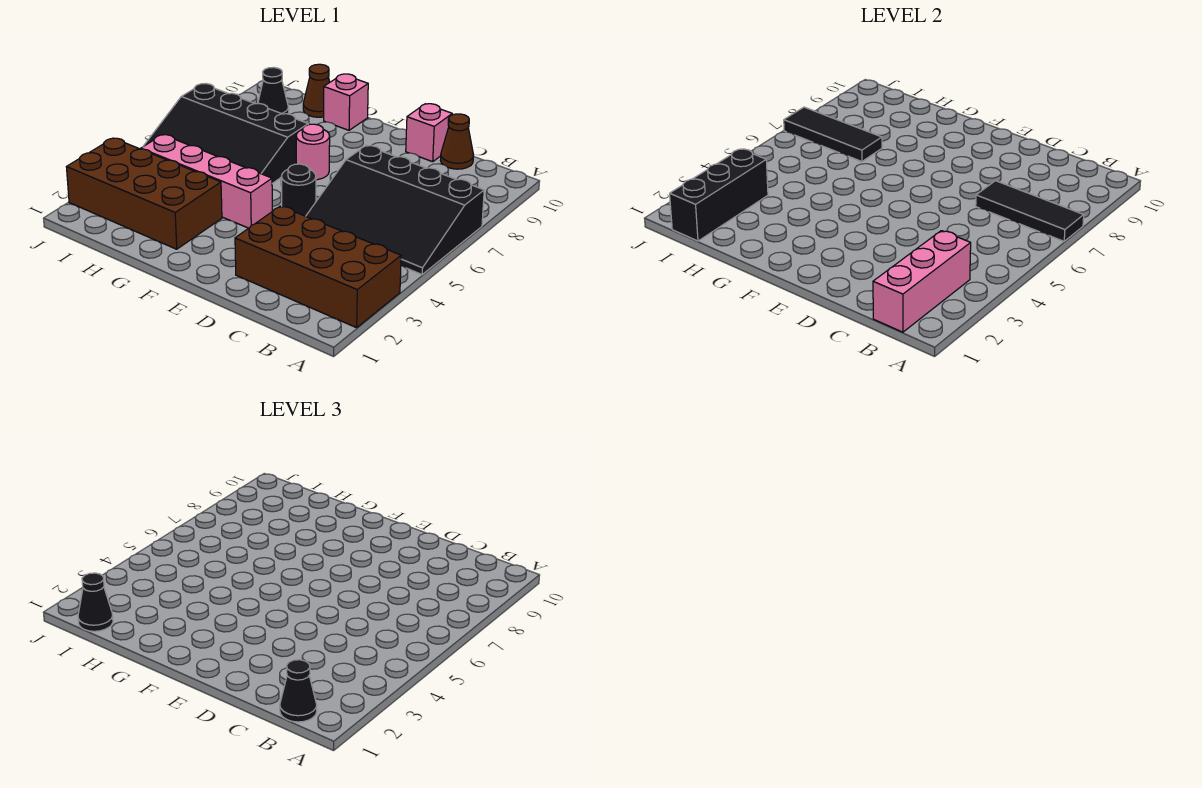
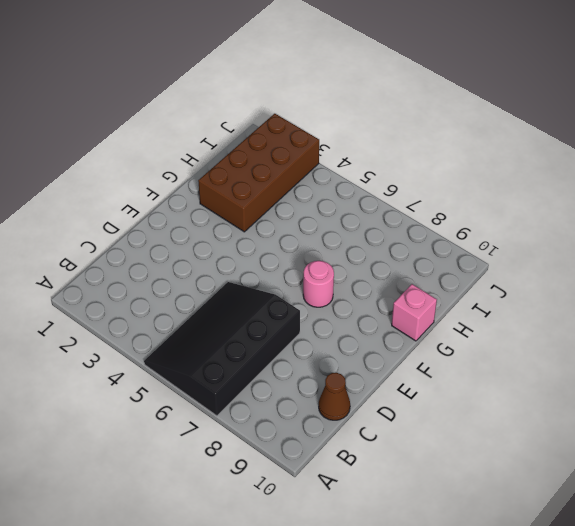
none -> brown brick A2:D3 level 1
none -> pink brick D10 level 1
none -> black round brick E5 level 1

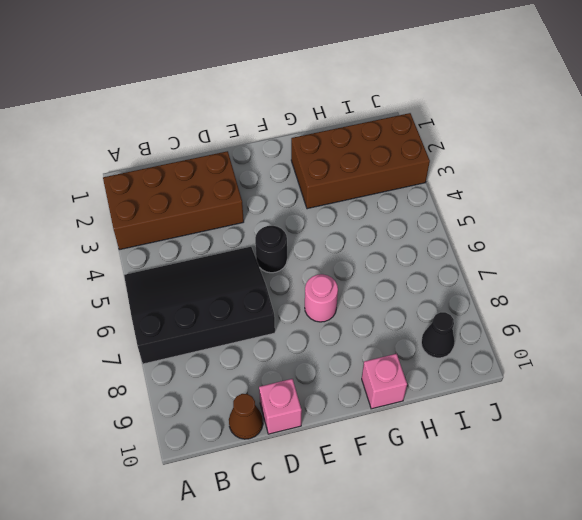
none -> pink brick F4:I4 level 1
none -> black slope G5:J7 level 1 top 7
none -> brown cone H10 level 1

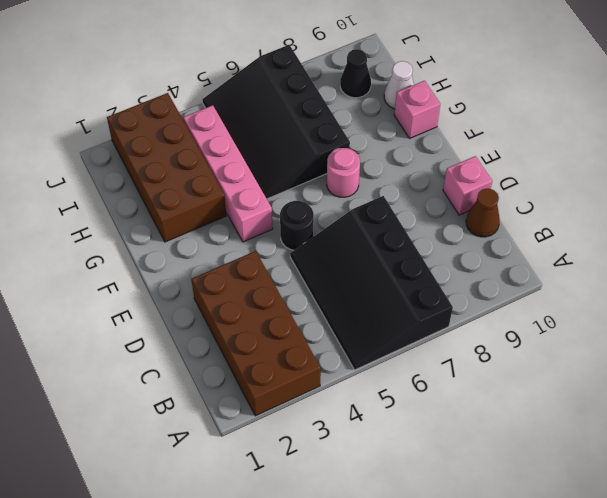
white cone H10 level 1 -> brown cone H10 level 1
none -> black tile A7:C7 level 2
none -> pink brick B1:B3 level 2
none -> black tile H7:J7 level 2

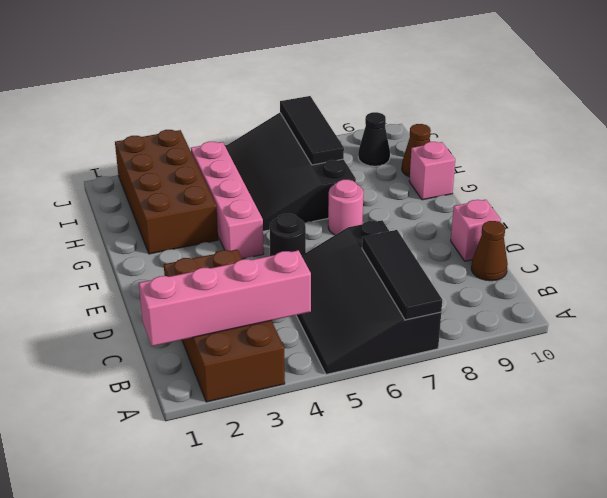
pink brick B1:B4 level 2 -> pink brick B1:B3 level 2
none -> black brick I1:I3 level 2
none -> black cone B1 level 3
none -> black cone I1 level 3

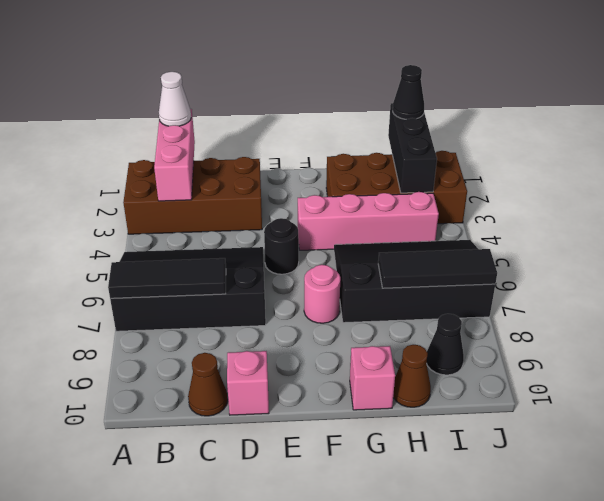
white cone B1 level 3 -> black cone B1 level 3

